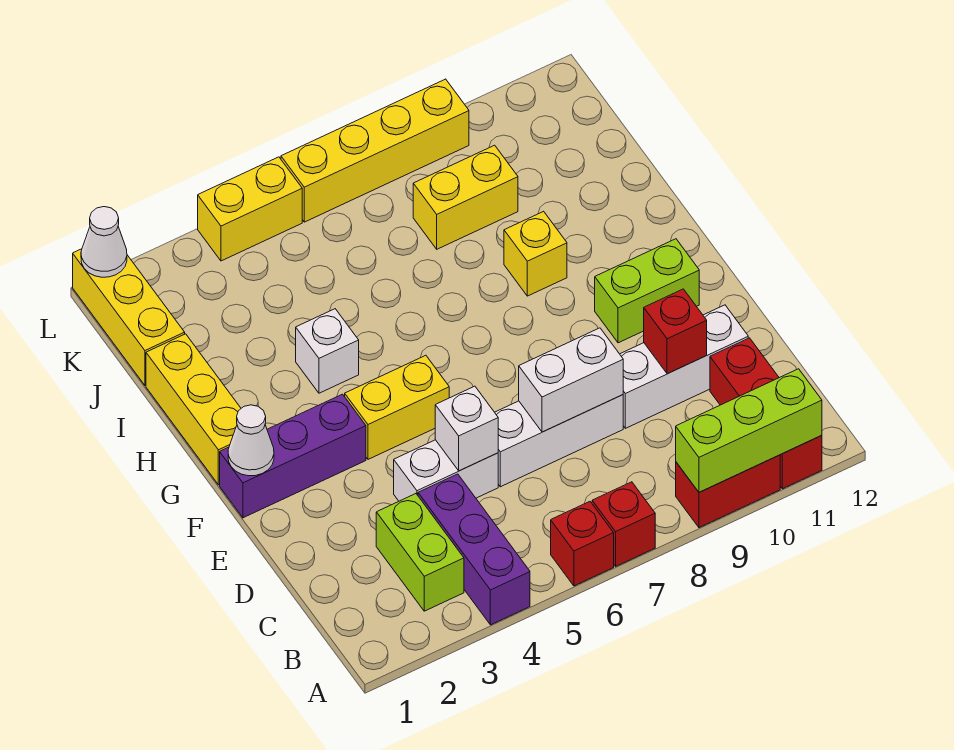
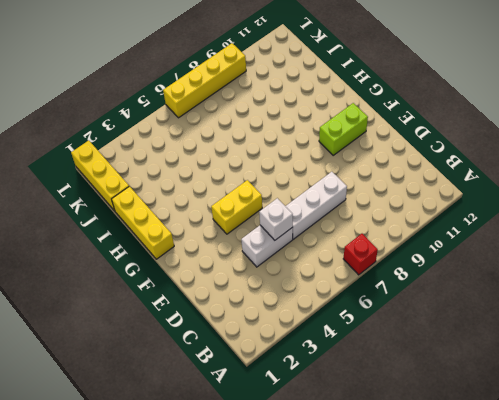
none -> purple brick A4:C4 level 1
none -> red brick A6 level 1
none -> red brick A9:A10 level 1

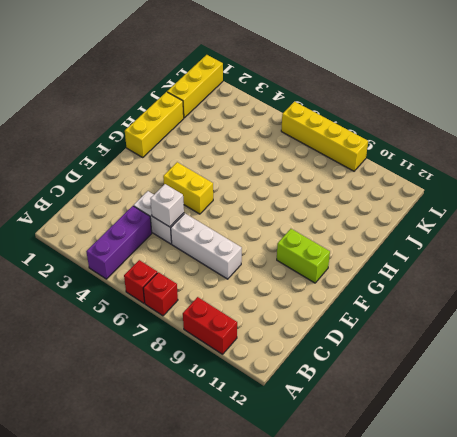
none -> red brick A11:C11 level 1
none -> lime brick B3:C3 level 1
none -> white brick D9:D11 level 1

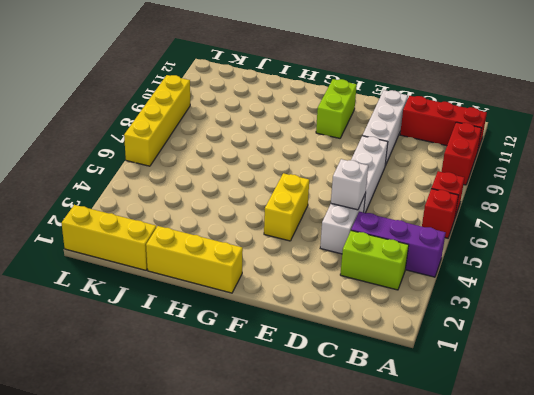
none -> purple brick F1:F3 level 1
none -> white brick H4 level 1
none -> yellow brick H9 level 1

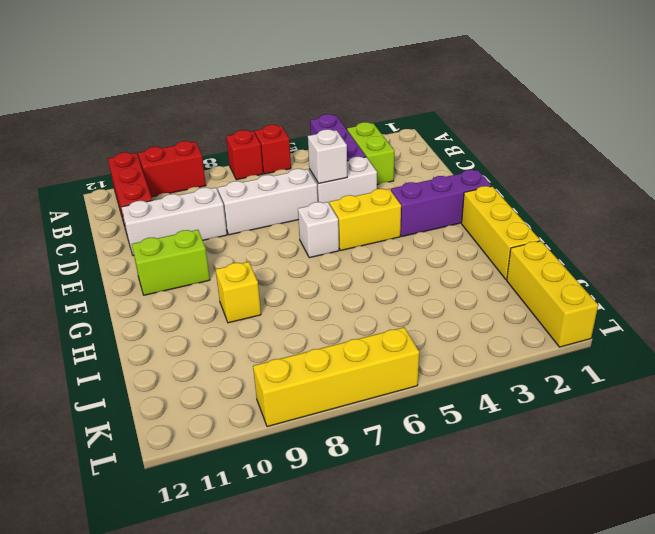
white brick F6 level 1 -> white brick H4 level 1
none -> yellow brick J8:J9 level 1
none -> yellow brick L4:L5 level 1
none -> lime brick A9:A11 level 2

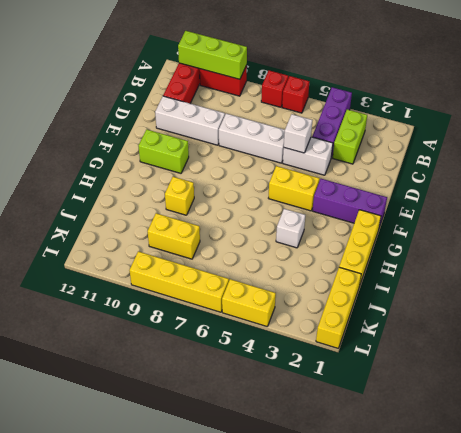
none -> white brick D7:D8 level 2
none -> red brick D10 level 2
none -> white cone F1 level 2

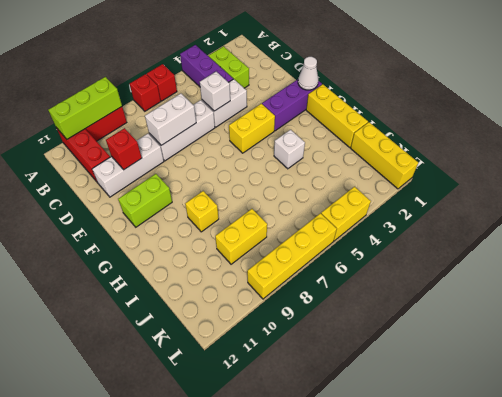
none -> white cone L1 level 2

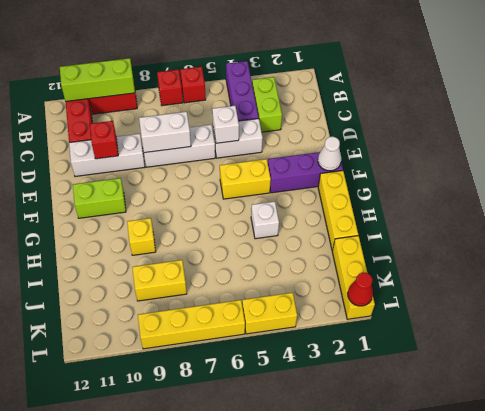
red cone L1 level 2 -> white cone L1 level 2

